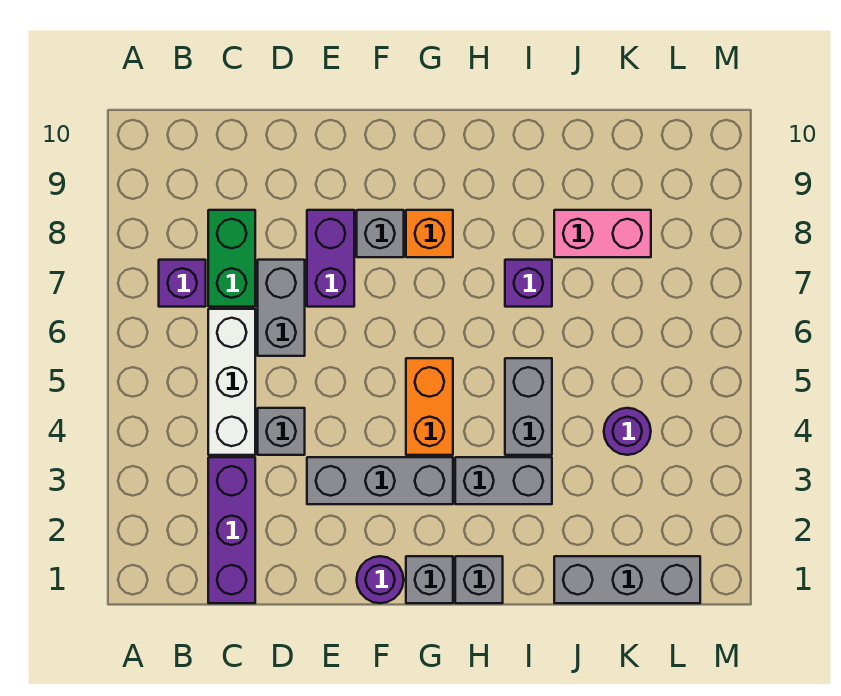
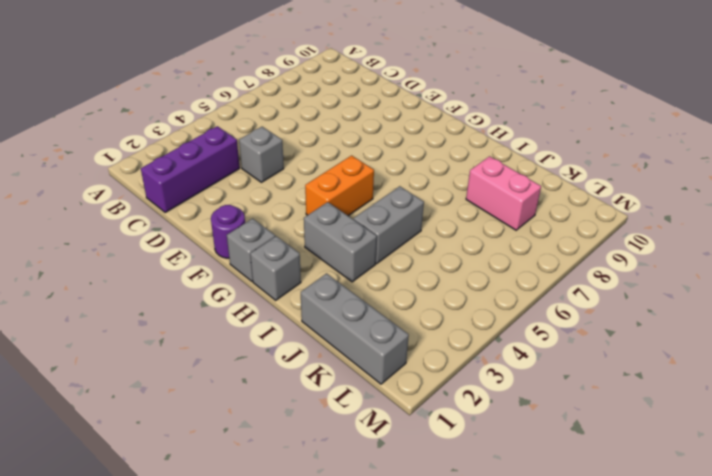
none -> purple brick B7 level 1
none -> white brick C4:C6 level 1
none -> green brick C7:C8 level 1

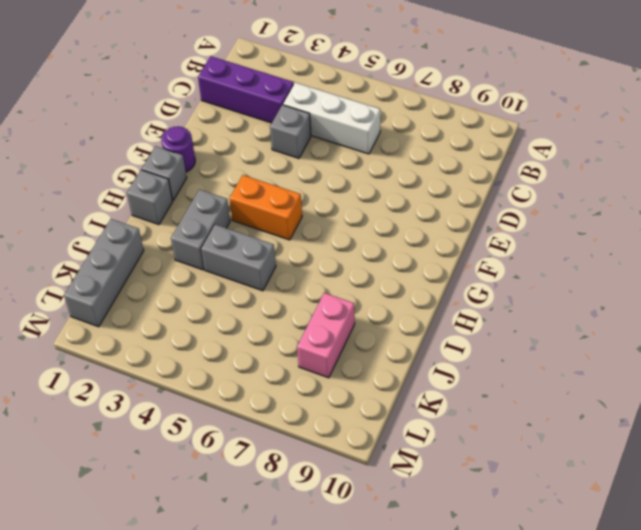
none -> purple brick B7 level 1
none -> green brick C7:C8 level 1
none -> grey brick D6:D7 level 1

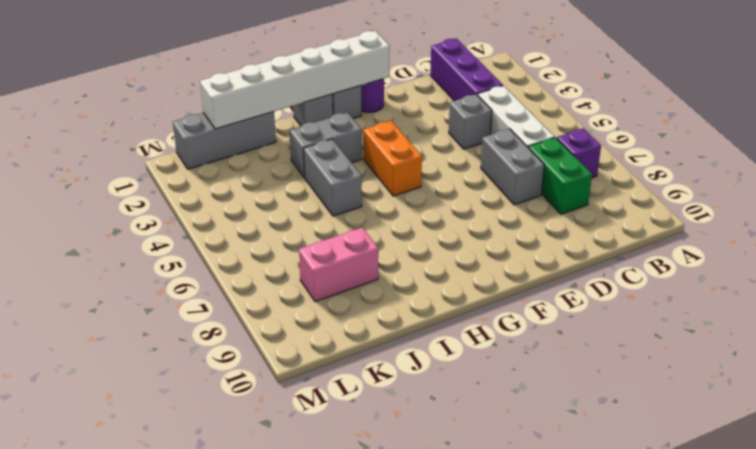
white brick F1:K1 level 2 -> none
none -> grey brick E3:G3 level 1
none -> purple brick E7:E8 level 1
none -> grey brick F8 level 1

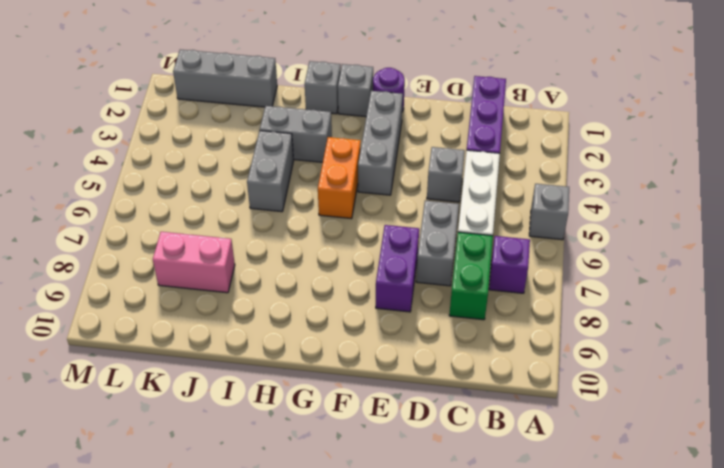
grey brick A5 level 1 -> grey brick F8 level 1
grey brick F2:F4 level 1 -> grey brick E3:G3 level 1
none -> orange brick G8 level 1
none -> purple brick I7 level 1
none -> purple round brick K4 level 1

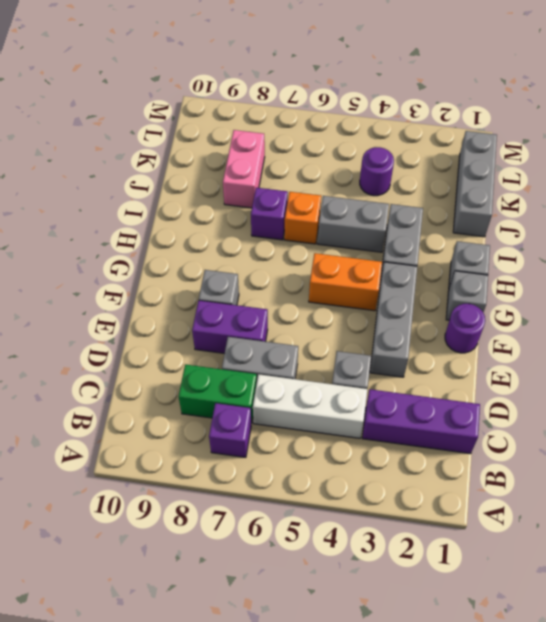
orange brick I6 level 1 -> orange brick G8 level 1

